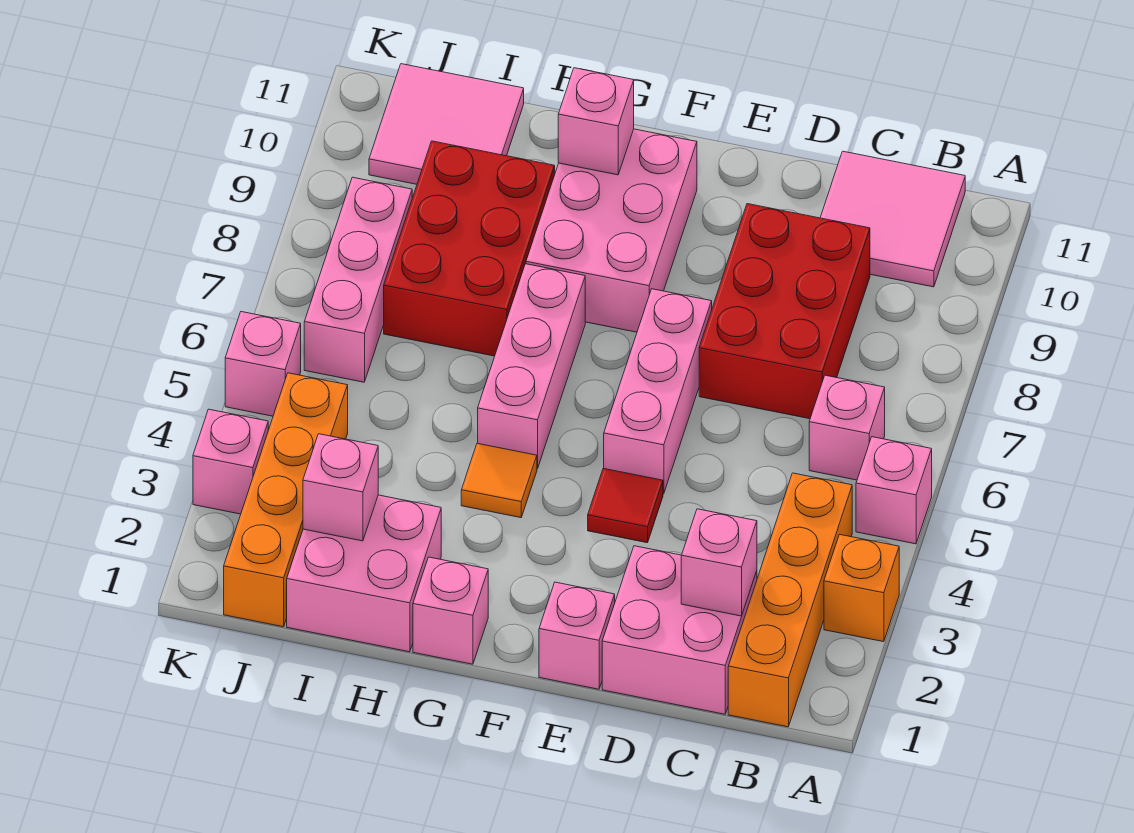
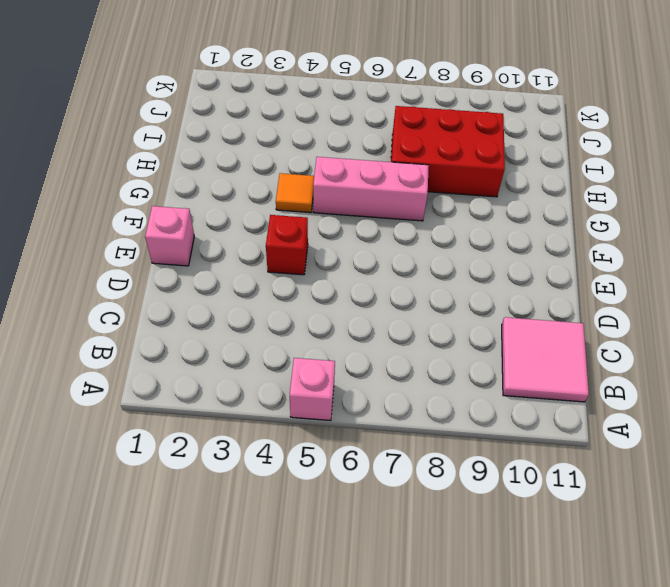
red brick E4 level 1 -> red tile E4 level 1
none -> orange brick A3 level 1
none -> orange brick B1:B4 level 1
none -> pink brick B6 level 1

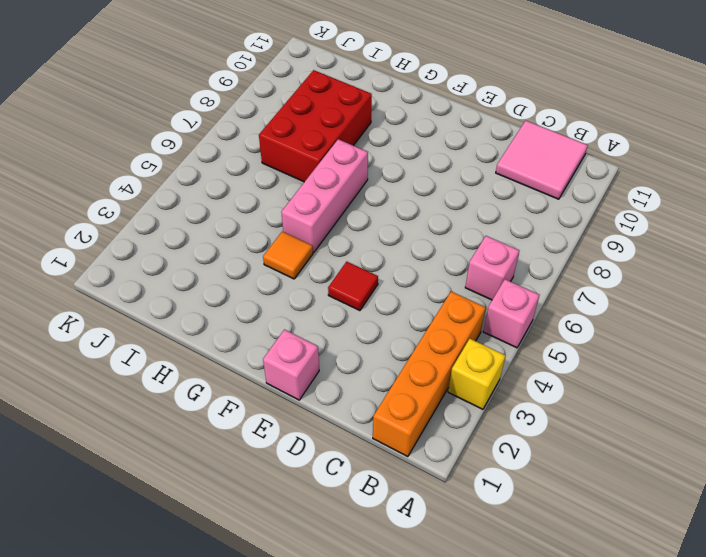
yellow brick A3 level 1 -> orange brick A3 level 1
none -> pink brick C1:D2 level 1
none -> red brick C7:D9 level 1
none -> pink brick E5:E7 level 1

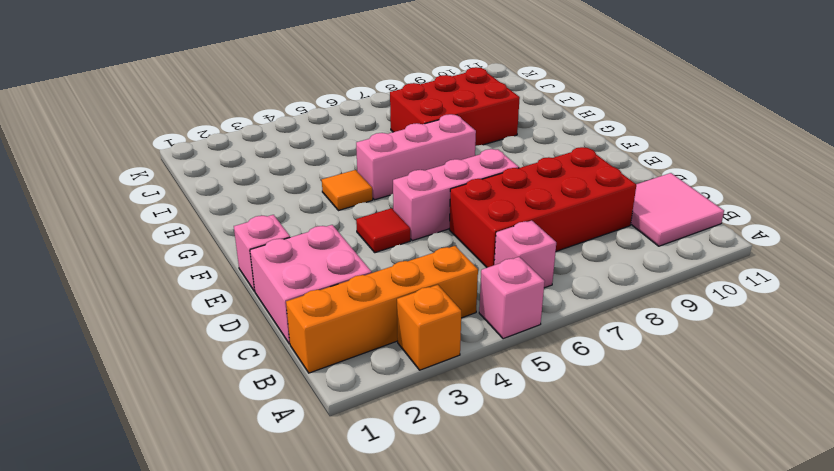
red brick C6:D9 level 1 -> red brick C7:D9 level 1
none -> pink brick F8:G10 level 1
none -> pink brick G1 level 1
none -> pink brick H1:I2 level 1

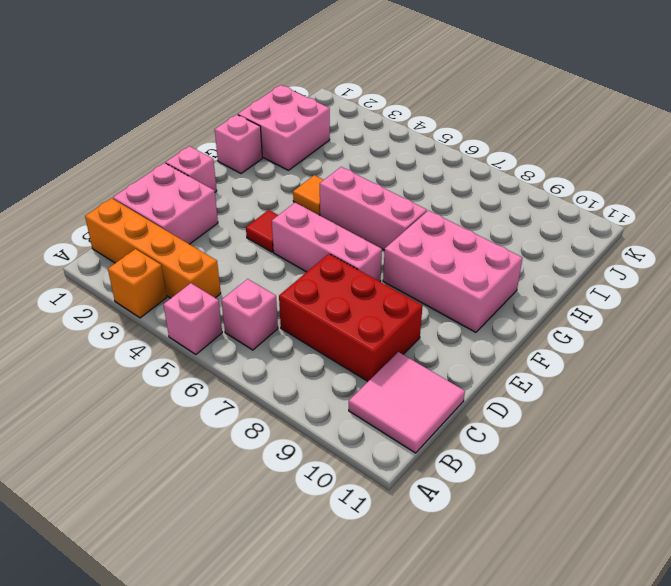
none -> red brick H7:I9 level 1
none -> pink tile I10:J11 level 1
none -> orange brick J1:J4 level 1

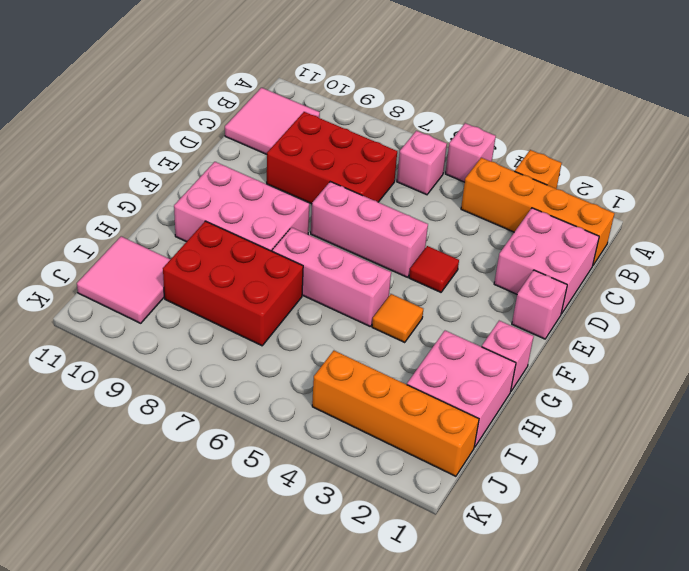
none -> pink brick J6:J8 level 1
none -> pink brick K3 level 1
none -> pink brick K5 level 1

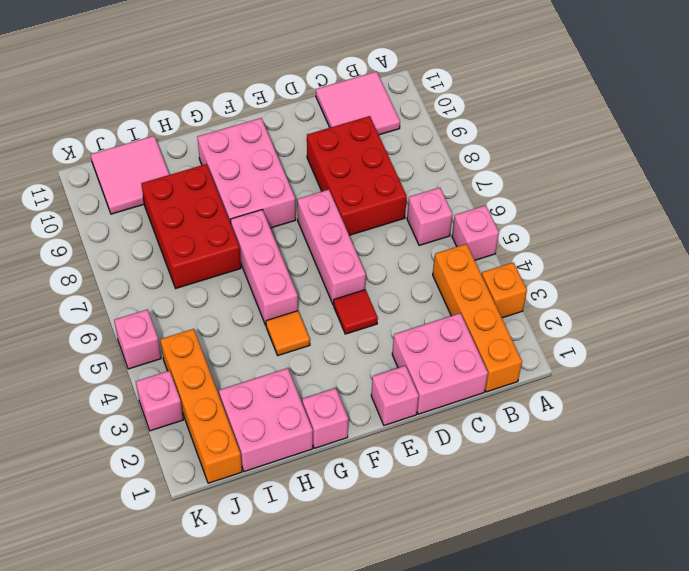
none -> pink brick J6:J8 level 1
none -> pink brick C2 level 2
none -> pink brick G10 level 2

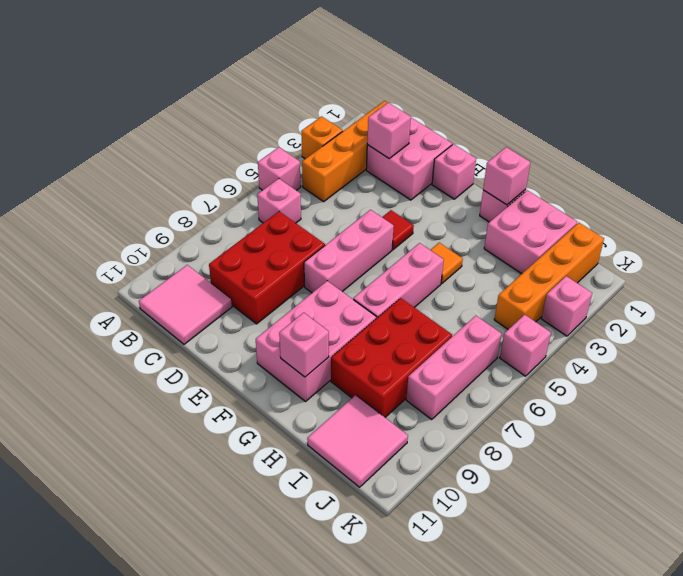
pink brick G1 level 2 -> pink brick I2 level 2

